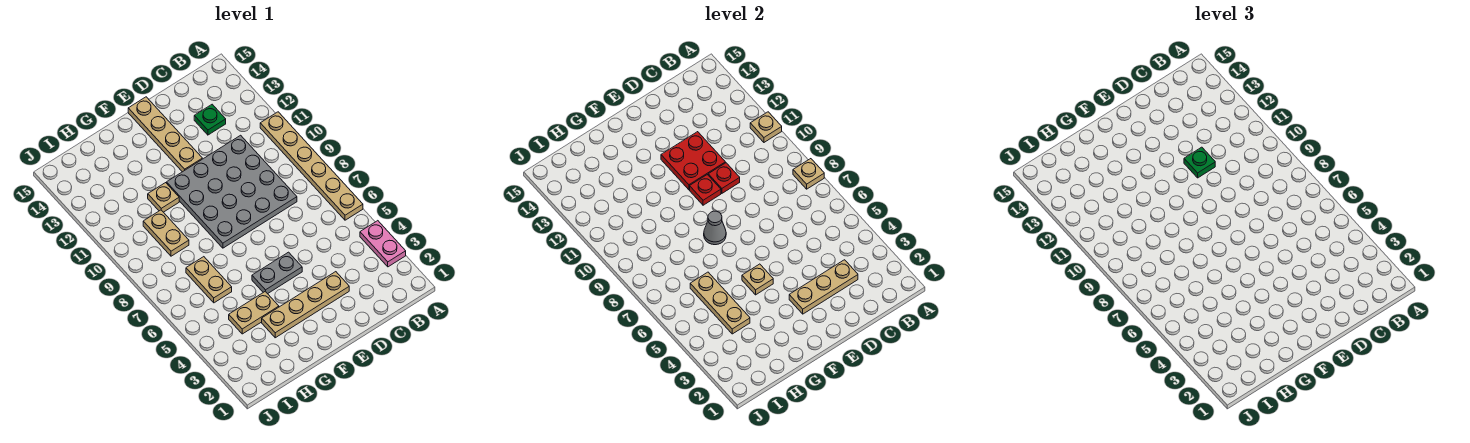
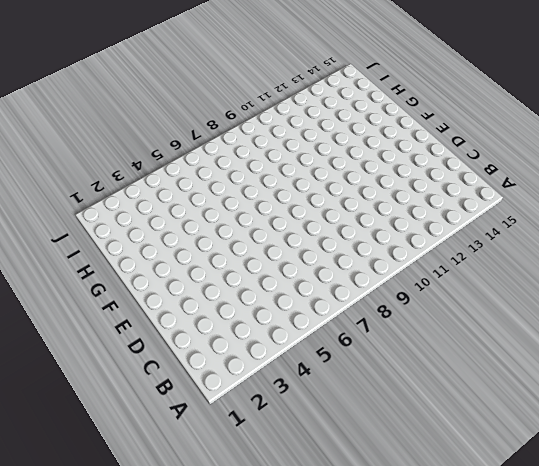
none -> pink plate A3:A4 level 1
none -> tan plate A6:A11 level 1
none -> grey plate C8:F11 level 1

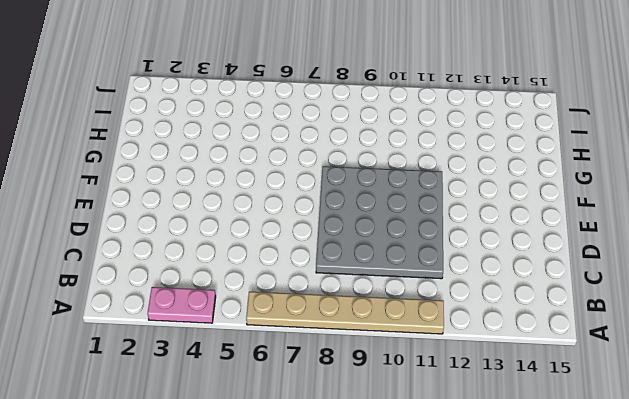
none -> green plate C13 level 1
none -> tan plate D3:G3 level 1
none -> grey plate E5:F5 level 1

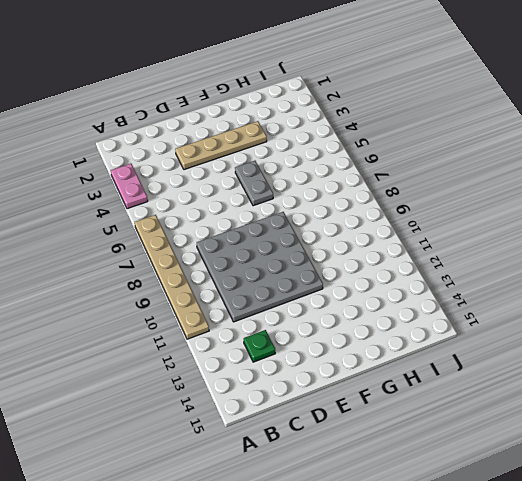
grey plate F5:F6 level 1 -> grey plate E5:F5 level 1
none -> tan plate E12:E15 level 1
none -> tan plate G4:H4 level 1
none -> tan plate G11 level 1

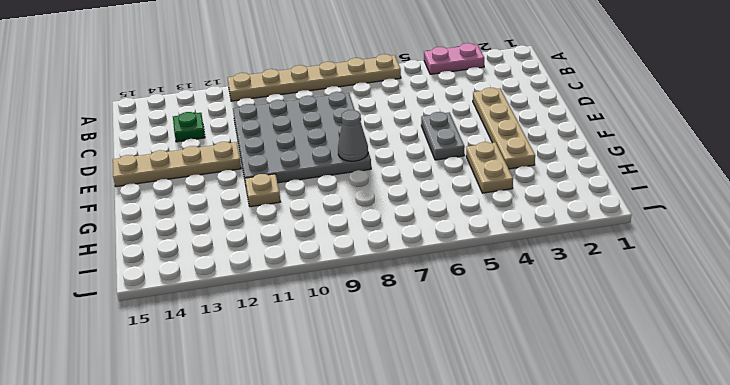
none -> tan plate H6:H7 level 1
none -> tan plate H9:H10 level 1
none -> tan plate A8 level 2

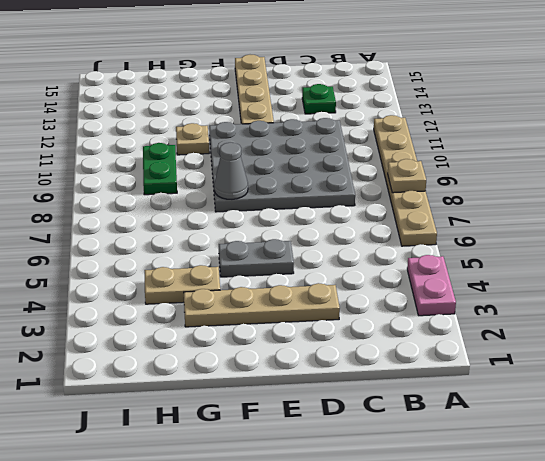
green plate H9:H10 level 1 -> tan plate H9:H10 level 1
none -> tan plate H6:H7 level 1
none -> tan plate A11 level 2
none -> tan plate C3:E3 level 2

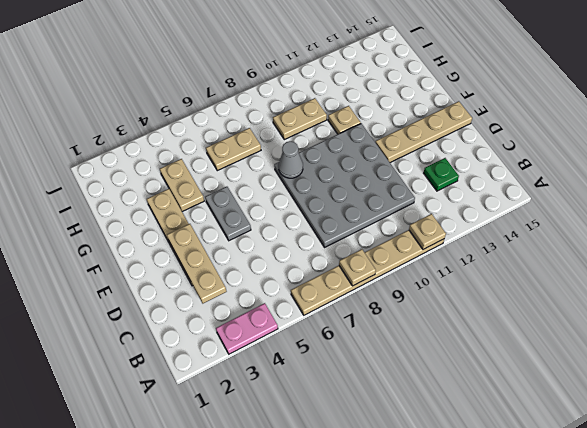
none -> red plate D10 level 2
none -> red plate D11:E12 level 2
none -> red plate E10 level 2

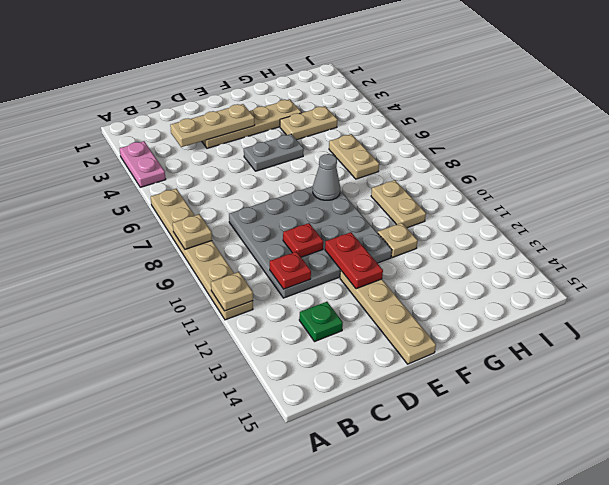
red plate C11 level 2 -> red plate E10 level 2
red plate E11:E12 level 2 -> red plate D11:E12 level 2
none -> tan plate F5 level 2
none -> tan plate H4:H6 level 2
none -> green plate D11 level 3

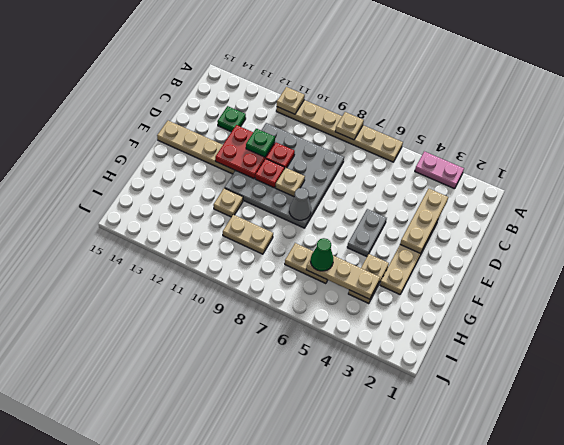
tan plate E9 level 2 -> tan plate F5 level 2
green cone H6 level 3 -> none

